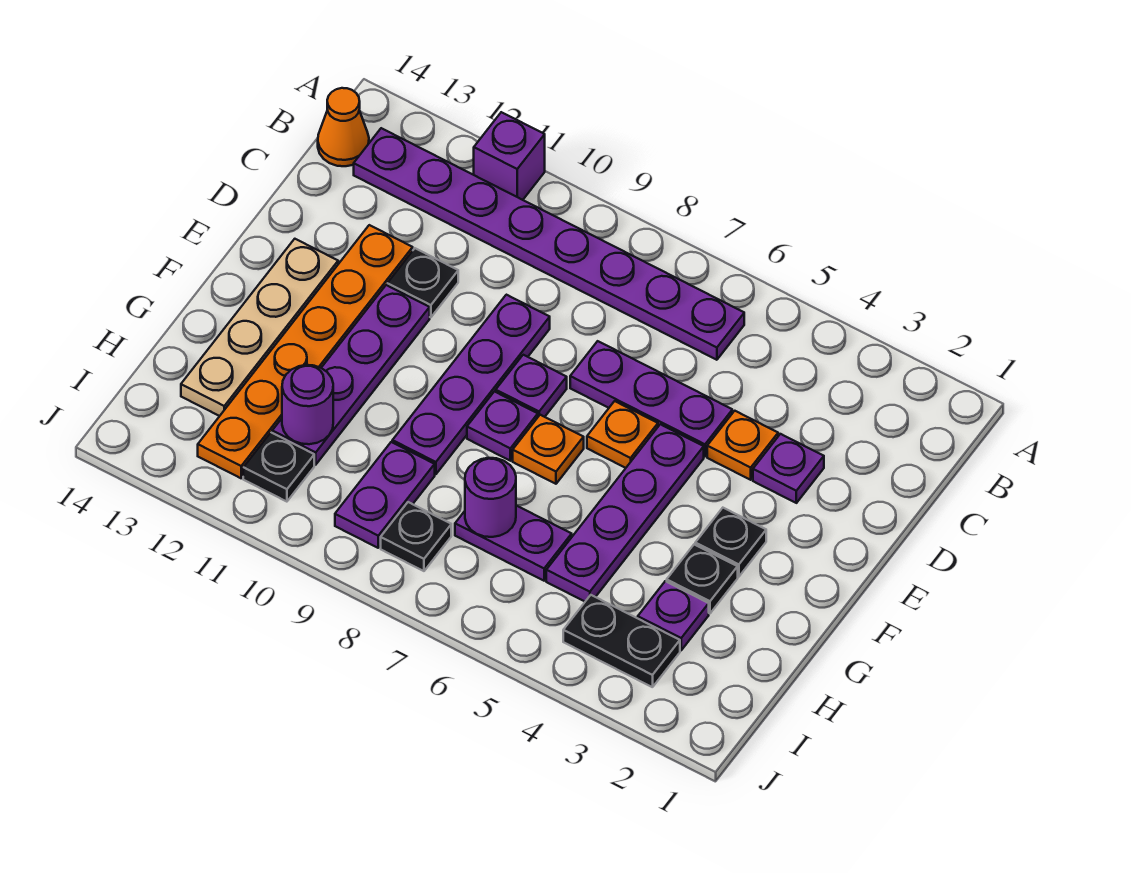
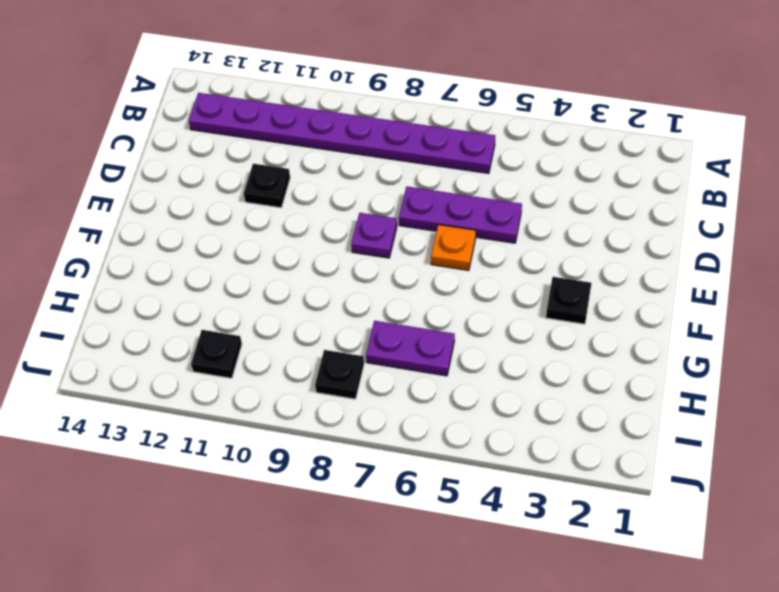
none -> purple brick A11 level 1
none -> orange cone B14 level 1
none -> purple plate D3 level 1

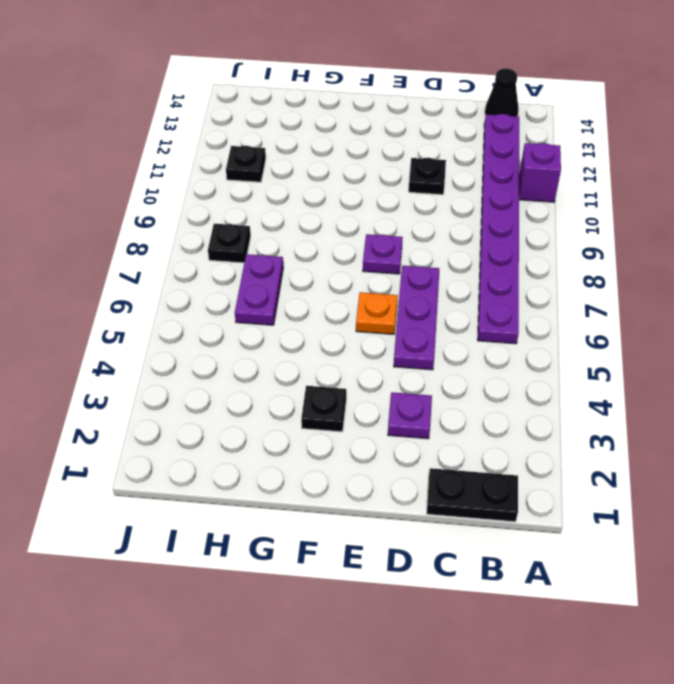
black plate B1:C1 level 1 -> black plate I3:I4 level 1
black cone B14 level 1 -> orange cone B14 level 1
none -> orange plate D4 level 1
none -> purple plate D9:G9 level 1
none -> orange plate D12:I12 level 1

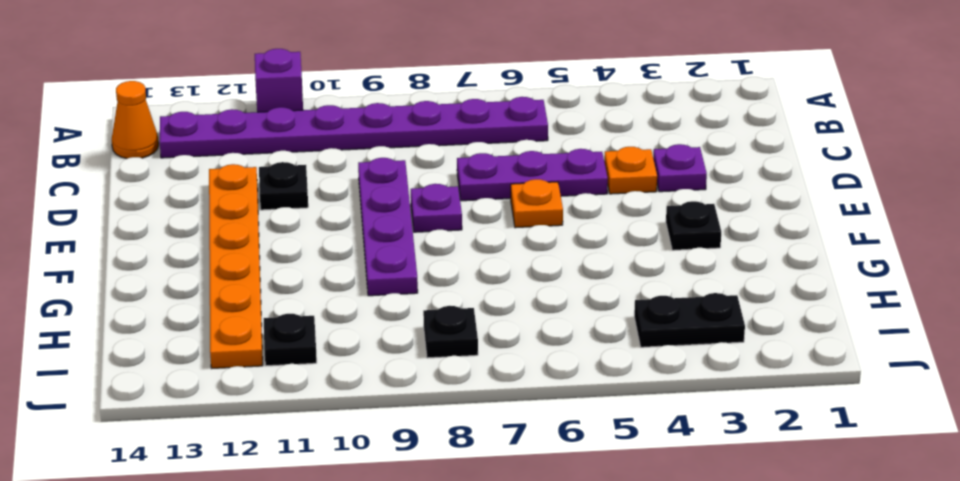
none -> purple plate E5:H5 level 1
none -> purple plate E11:H11 level 1
none -> tan plate E13:H13 level 1

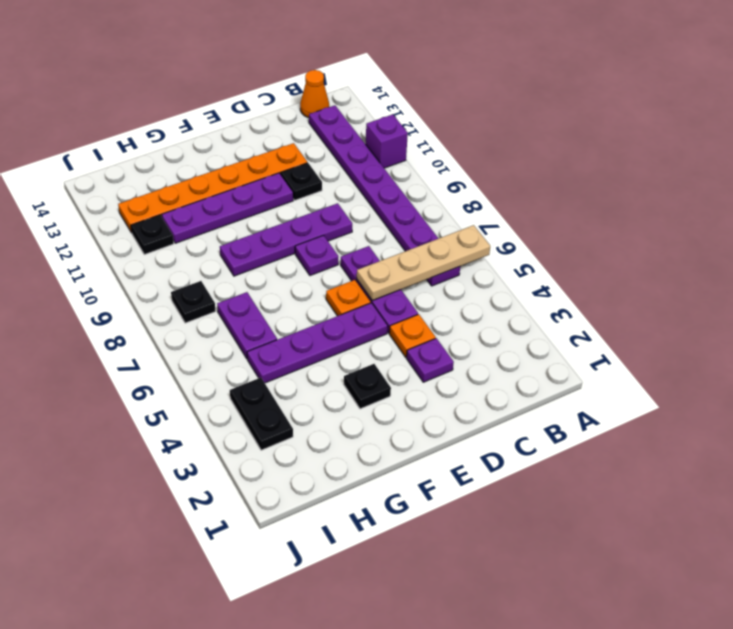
tan plate A6:D6 level 2 -> tan plate E13:H13 level 1
none -> orange plate F7 level 1
none -> purple plate F8 level 1
none -> black plate G3 level 1

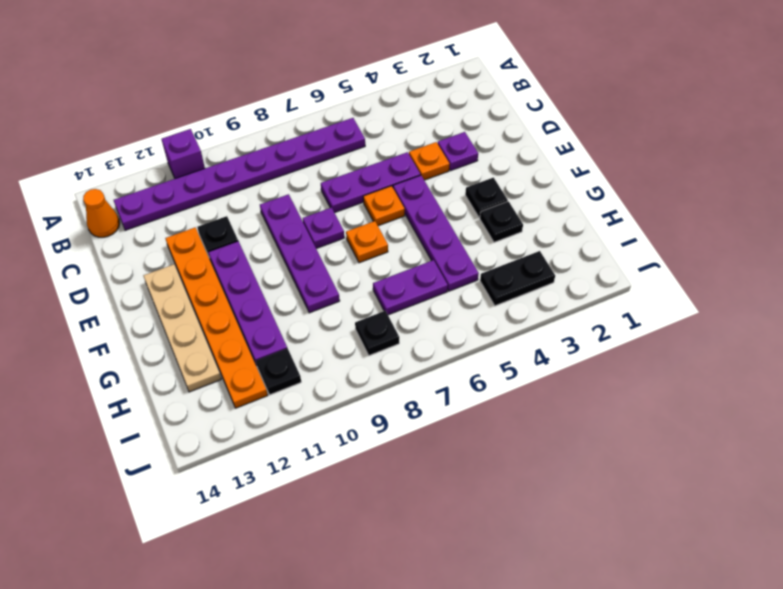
none -> purple plate F8 level 1
none -> purple plate H3 level 1
none -> purple plate H9:I9 level 1

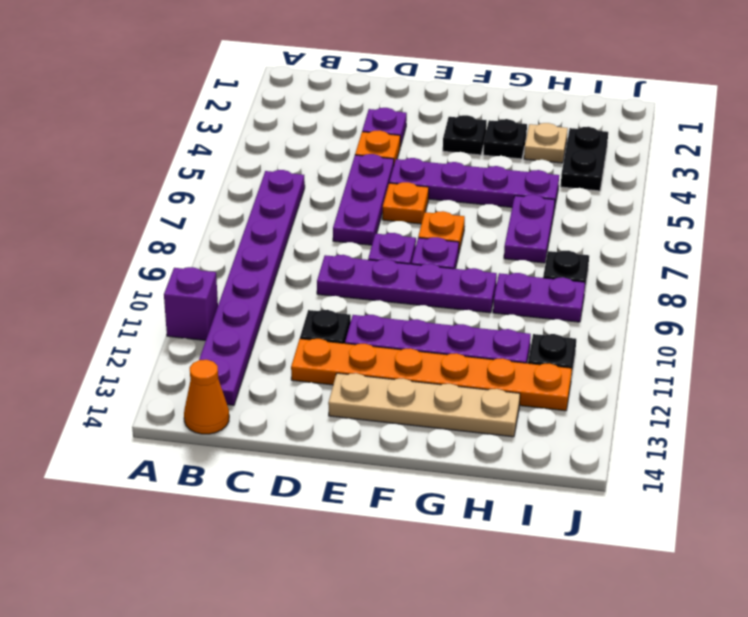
tan plate H3 level 1 -> purple plate H3 level 1
none -> purple round brick H7 level 2
none -> purple round brick H11 level 2

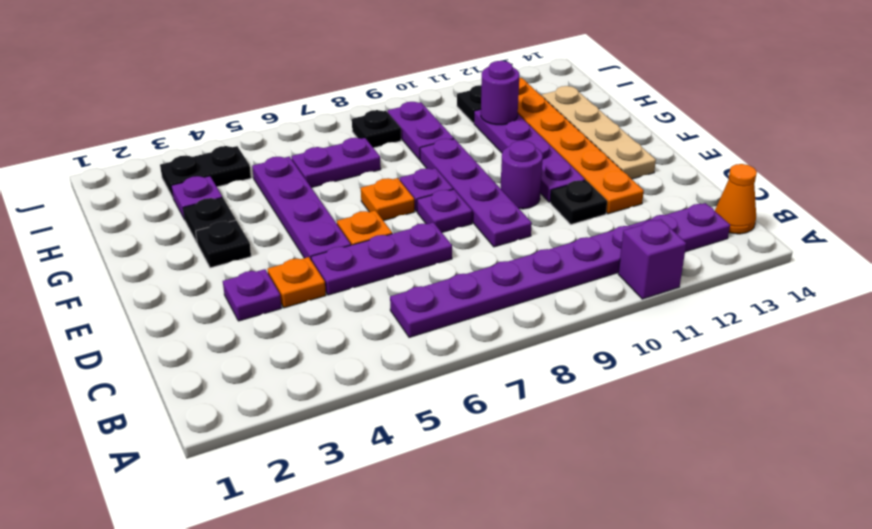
purple round brick E10 level 1 -> purple round brick H7 level 2

